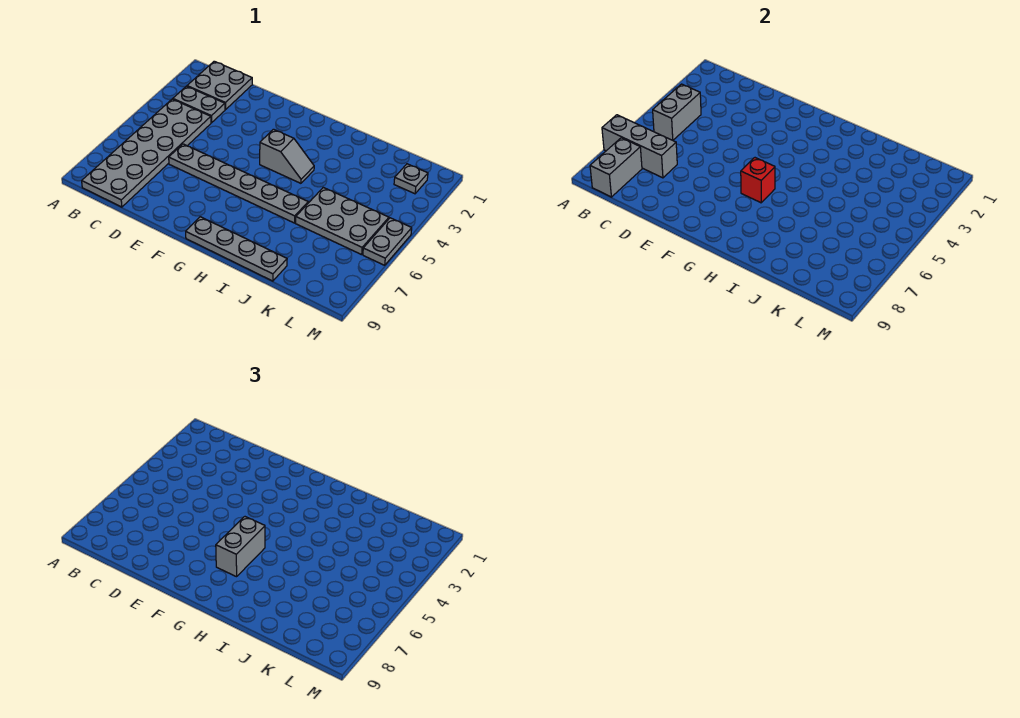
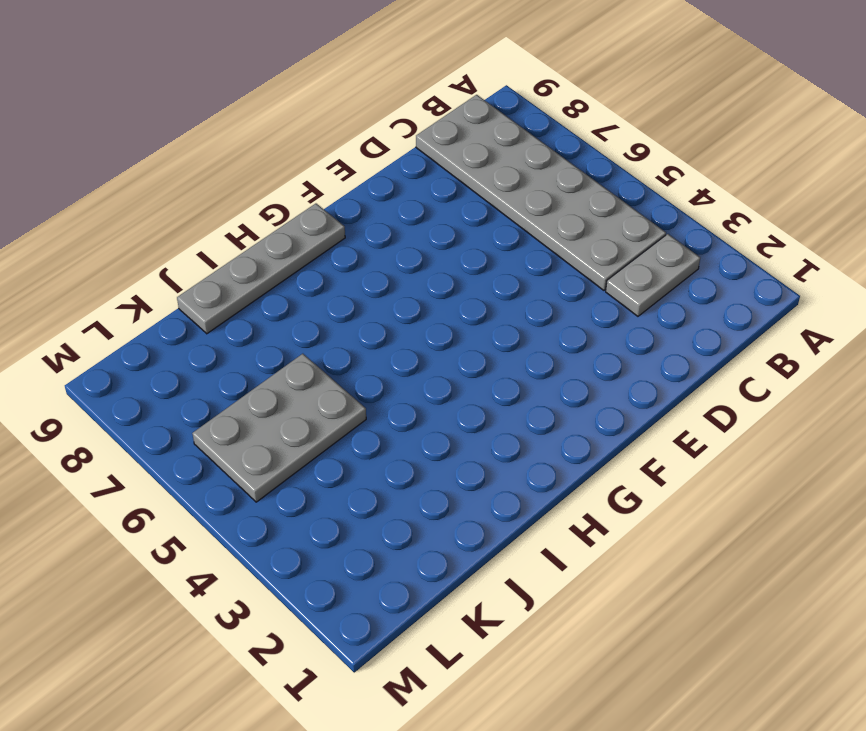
none -> grey plate B1:C2 level 1
none -> grey plate D6:I6 level 1
none -> grey slope G4:H4 level 1 top G

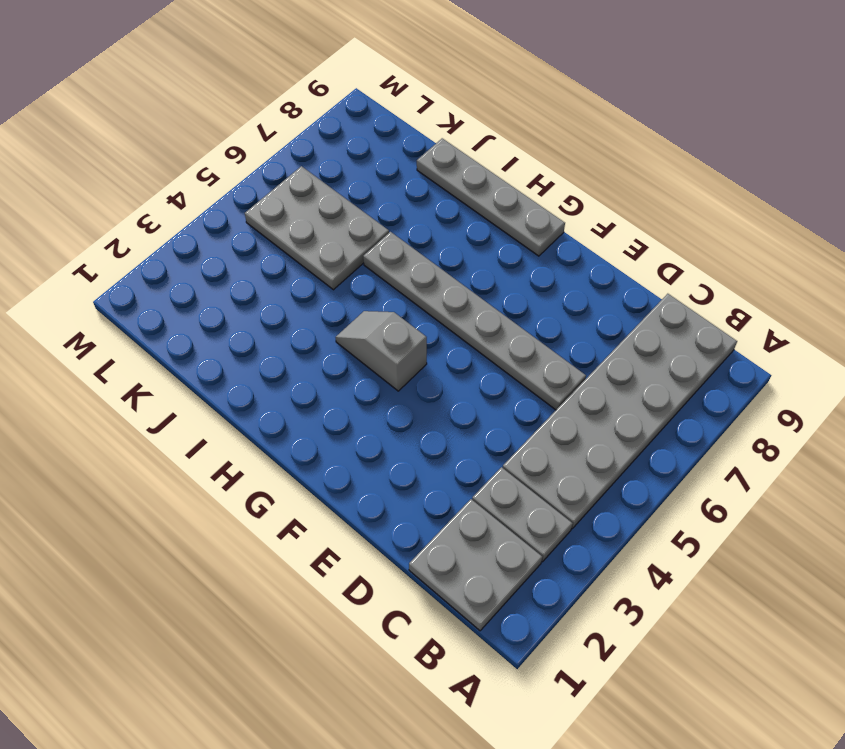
none -> grey plate L2 level 1
none -> grey plate M5:M6 level 1
none -> grey brick A7:C7 level 2

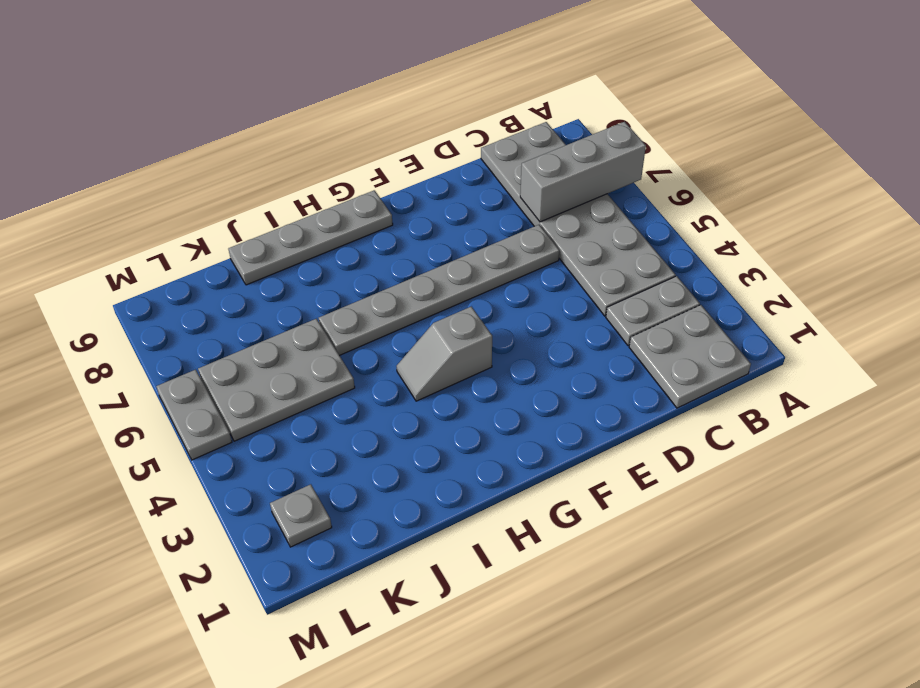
none -> grey brick B4:B5 level 2
none -> grey brick B8:B9 level 2
none -> red brick G6 level 2

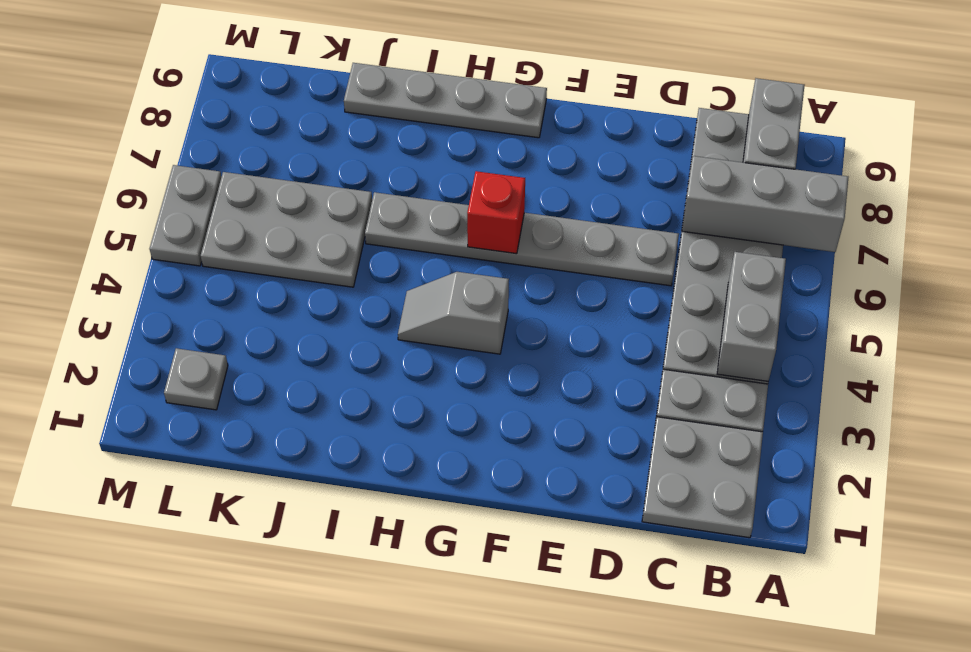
none -> grey brick G6:G7 level 3

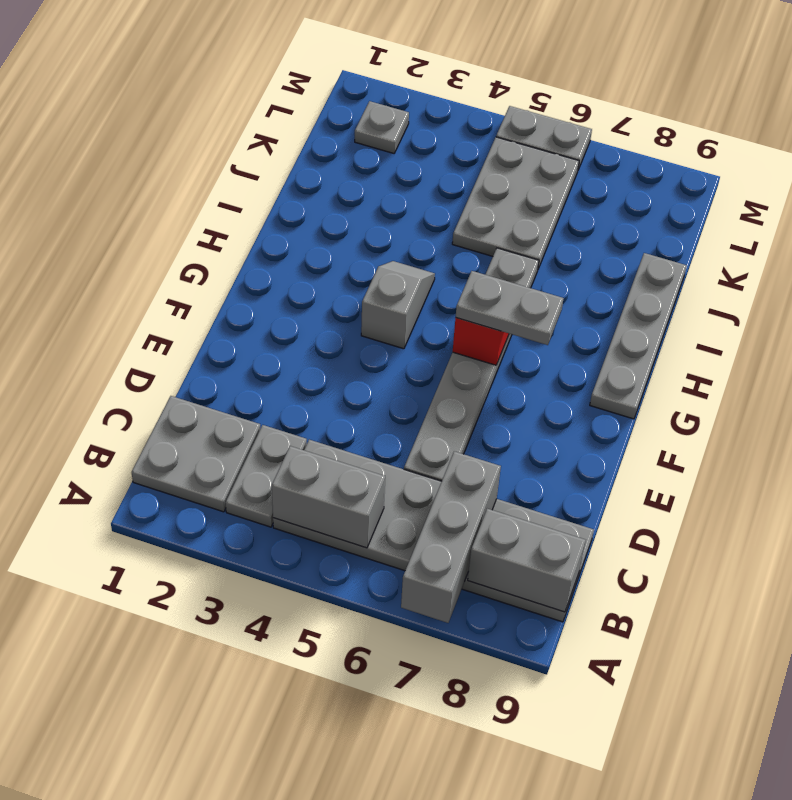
grey plate G6:G7 level 3 -> grey brick G6:G7 level 3

